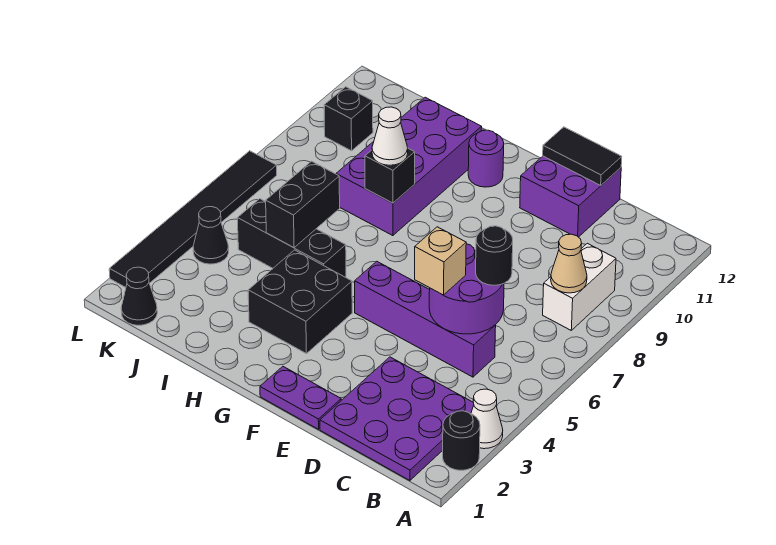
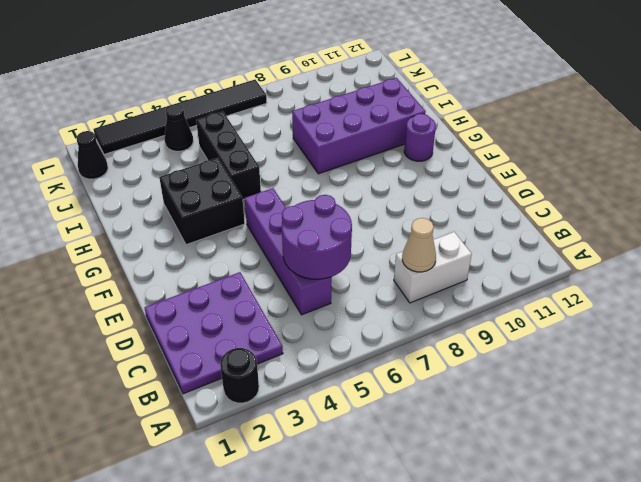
none -> white cone A3 level 1
none -> purple brick D11:E12 level 1
none -> purple plate E1:F1 level 1

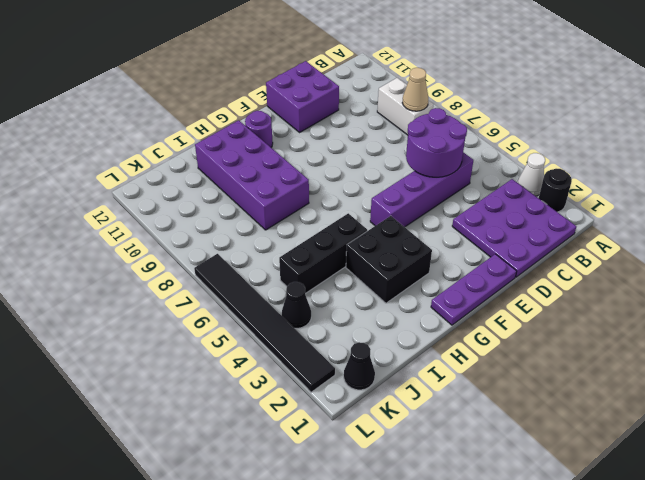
purple plate E1:G1 level 1 -> purple plate E1:F1 level 1
none -> black brick K10 level 1
none -> black tile D12:E12 level 2
none -> black brick H8 level 2

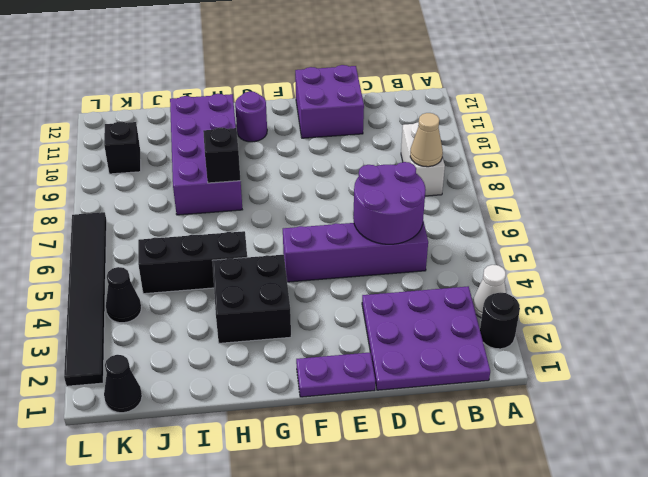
none -> black tile D12:E12 level 2
none -> black brick I5:I6 level 2
none -> black round brick C6 level 3

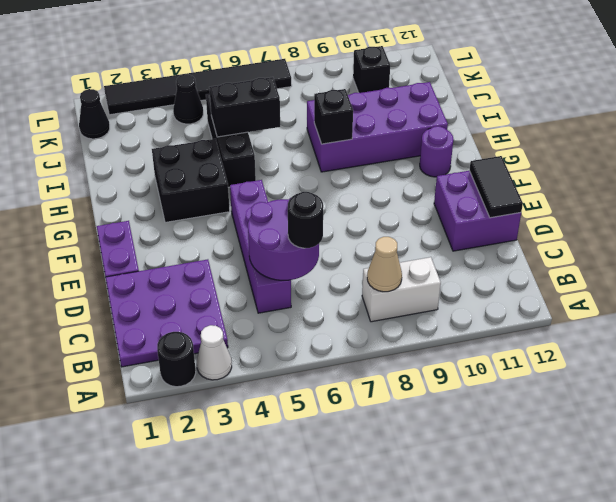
none -> tan brick D5 level 3
none -> white cone H8 level 3

